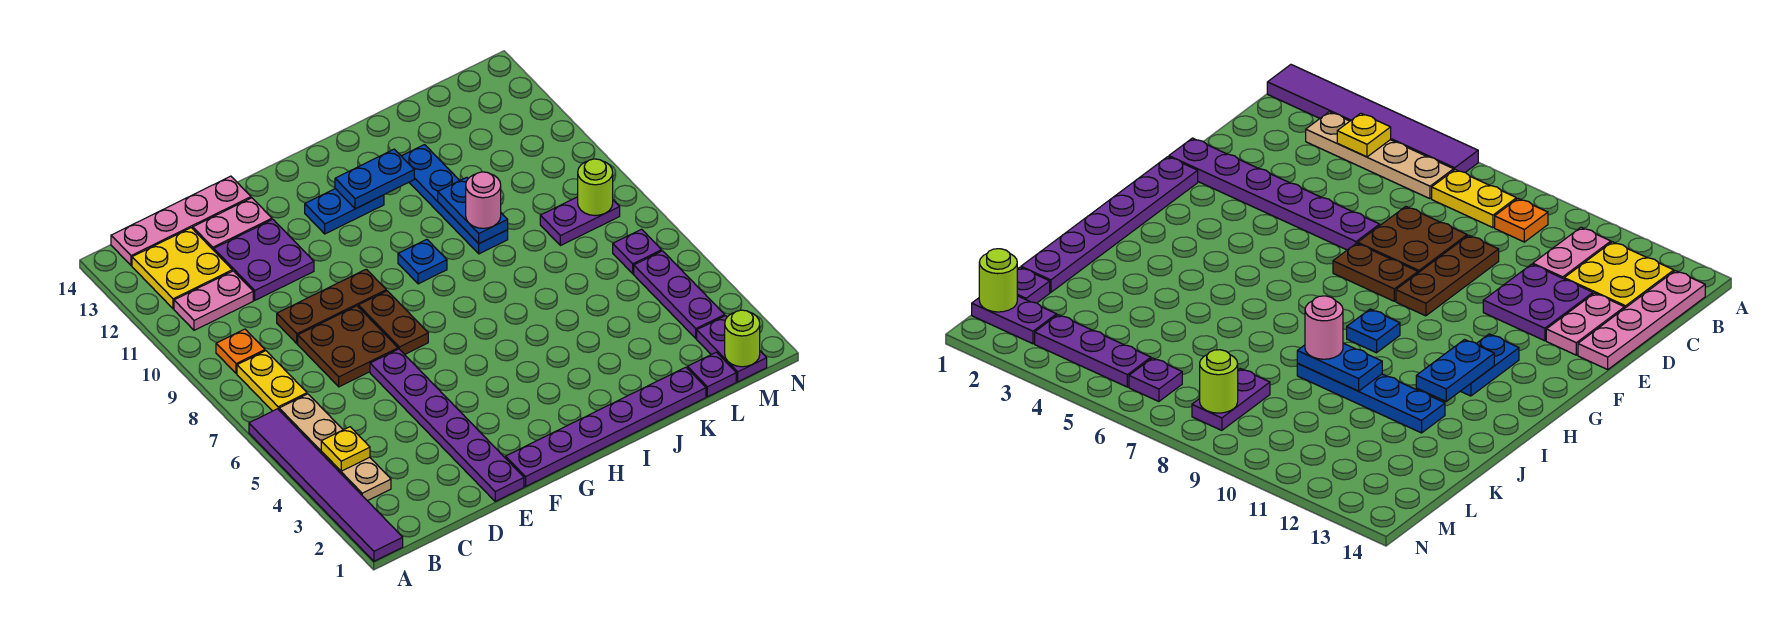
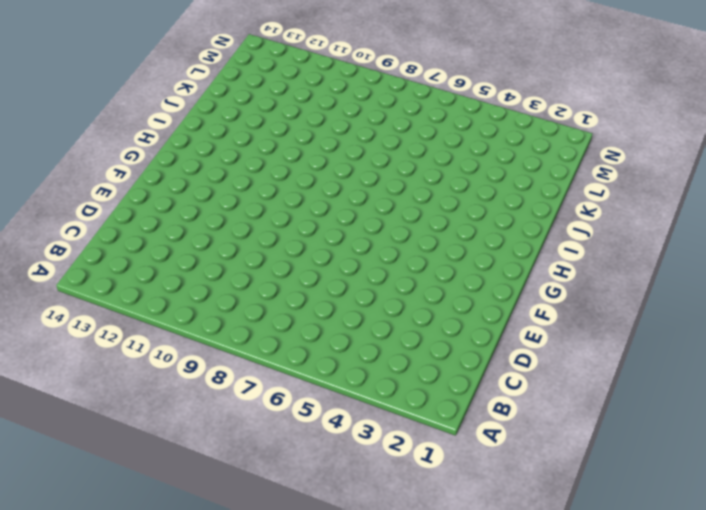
none -> purple tile A1:A6 level 1
none -> tan plate B3:B6 level 1
none -> yellow plate B7:B8 level 1

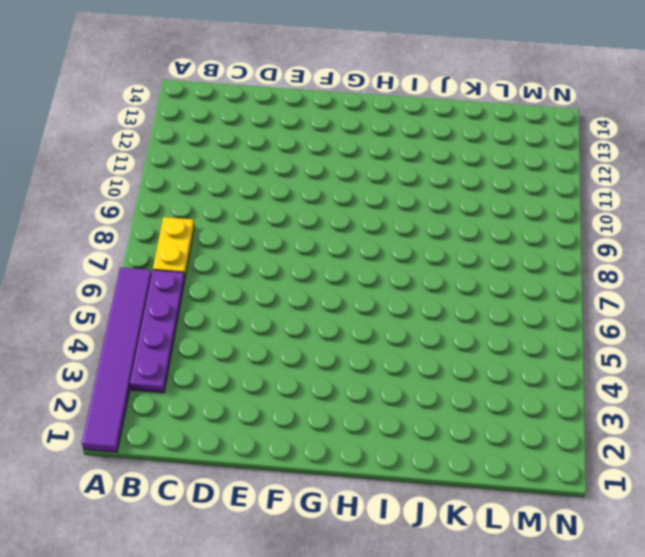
purple plate B3:B6 level 1 -> tan plate B3:B6 level 1
none -> orange plate B9 level 1
none -> pink plate B11:C11 level 1
none -> yellow plate B12:C13 level 1

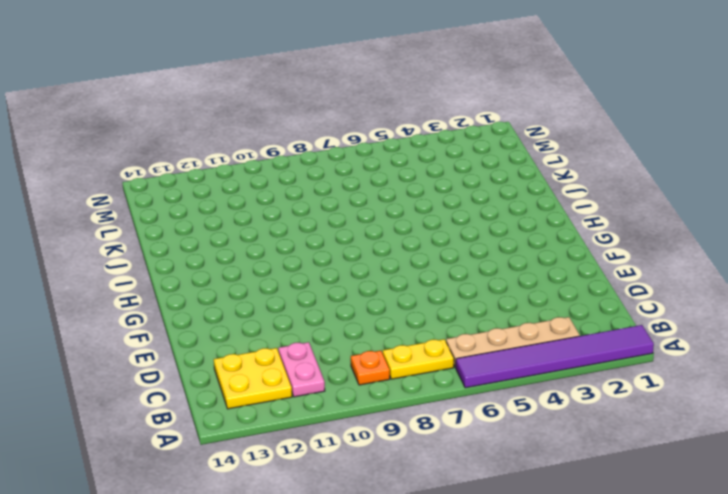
none -> pink plate B14:E14 level 1
none -> brown plate D7:E8 level 1
none -> brown plate D9:F9 level 1

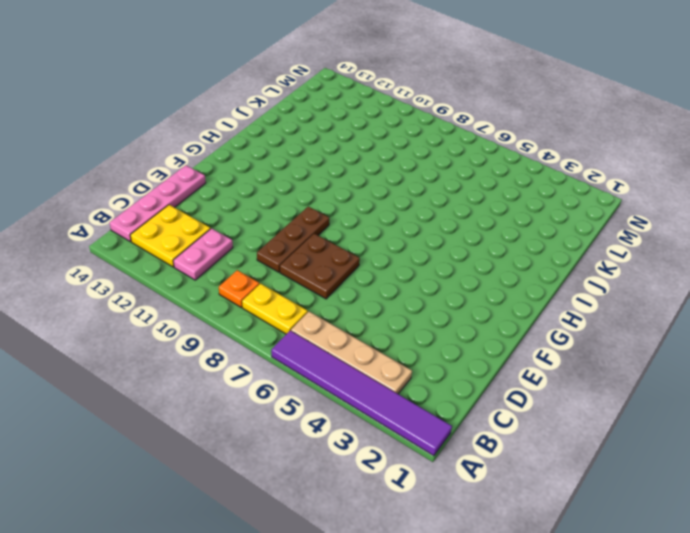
none -> purple plate D11:E12 level 1
none -> pink plate D13:E13 level 1
none -> purple plate E1:E6 level 1

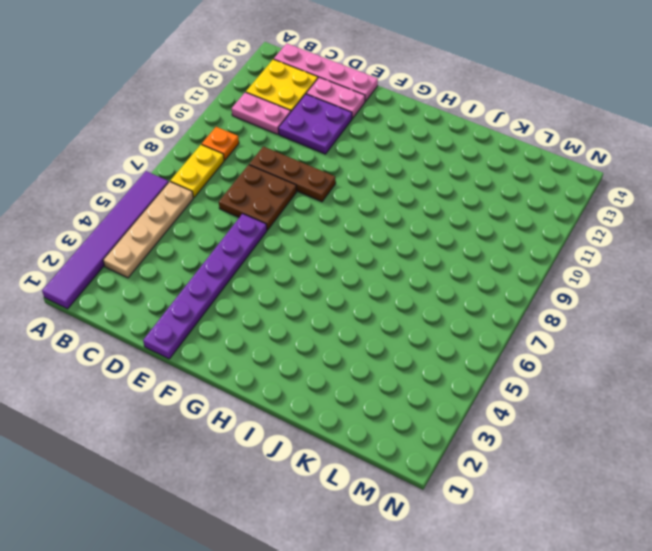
none -> purple plate F1:K1 level 1
none -> brown plate F7:F8 level 1
none -> blue plate G12:H12 level 1

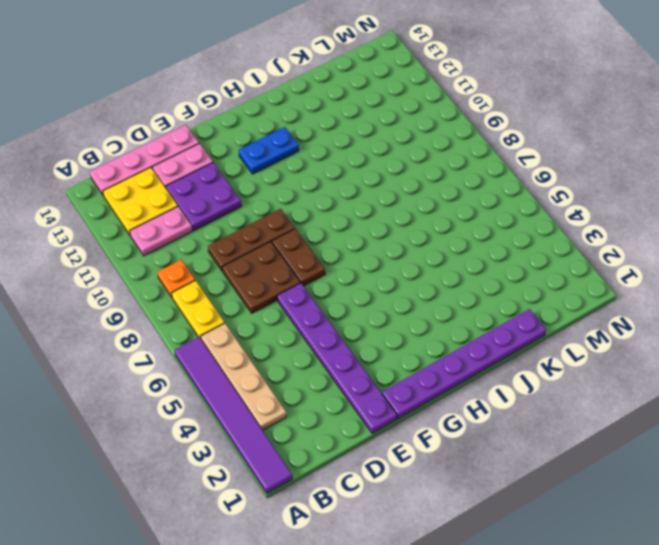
none -> blue plate H9 level 1
none -> blue plate J9:J12 level 1
none -> purple plate L1 level 1

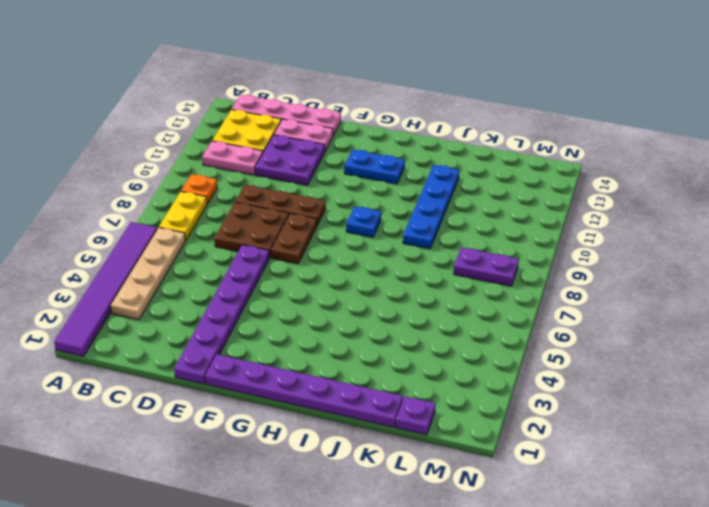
none -> purple plate M1:M2 level 1
none -> purple plate M3:M5 level 1
none -> purple plate M6 level 1

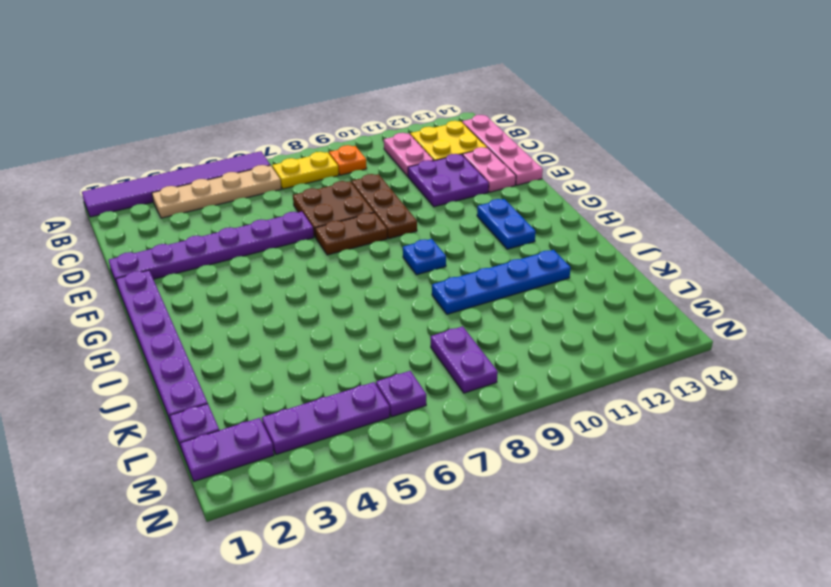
none -> yellow plate B4 level 2
none -> blue plate H12:I12 level 2
none -> blue plate J9:J10 level 2

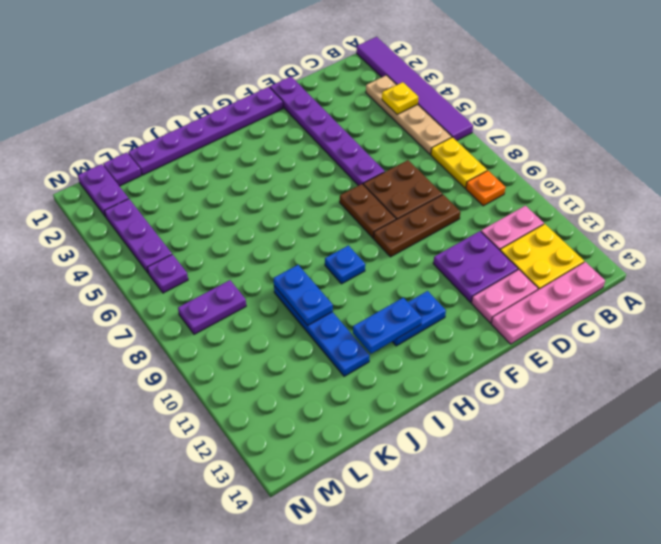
none -> lime round brick M1 level 2
none -> lime round brick M8 level 2
none -> pink round brick J9 level 3

